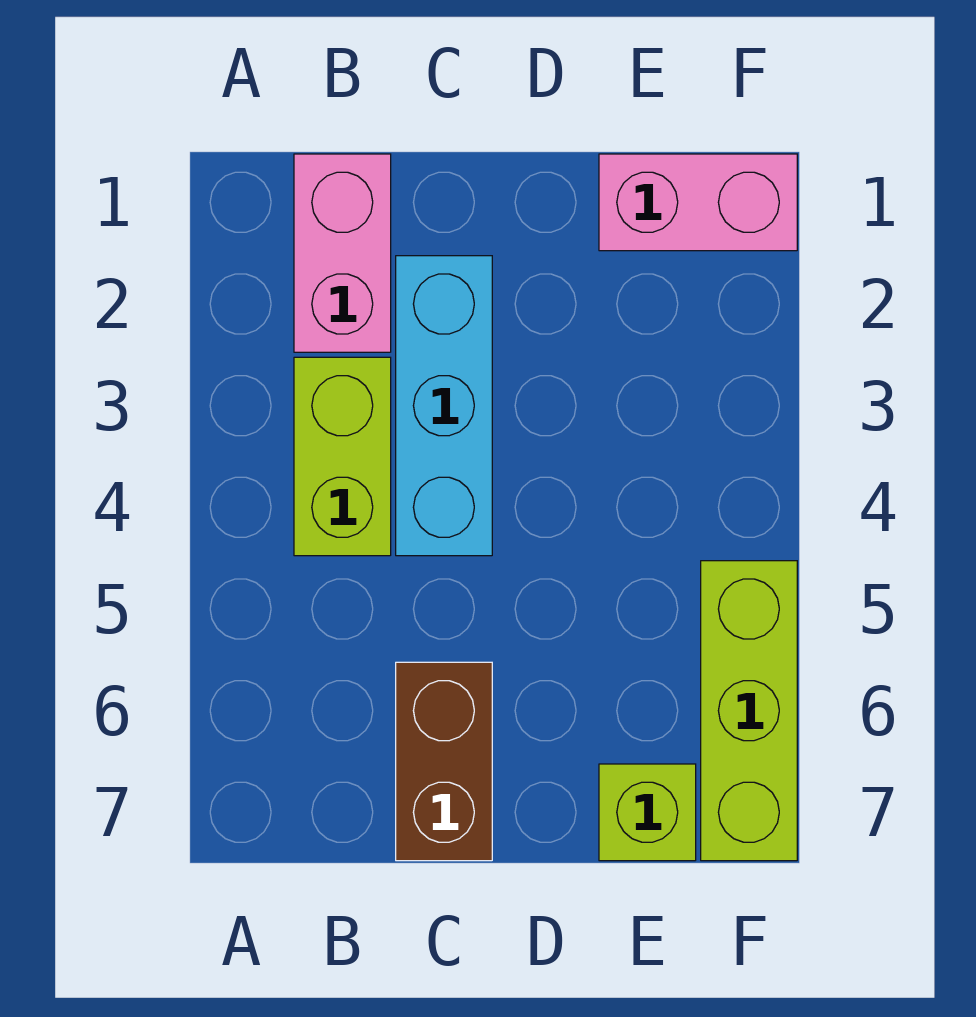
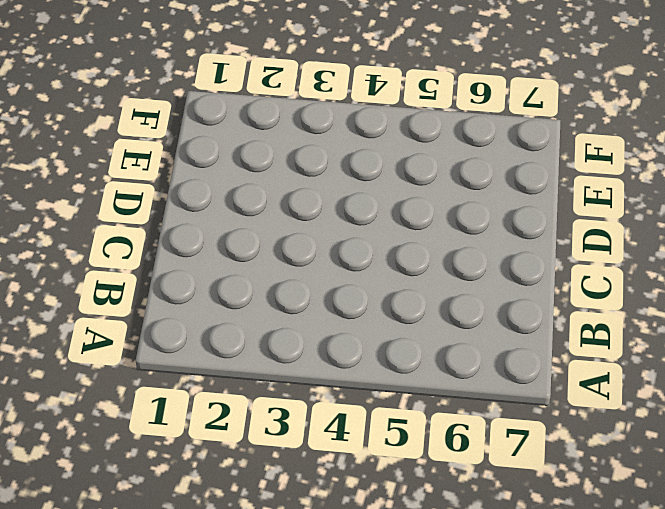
none -> pink brick B1:B2 level 1
none -> lime brick B3:B4 level 1

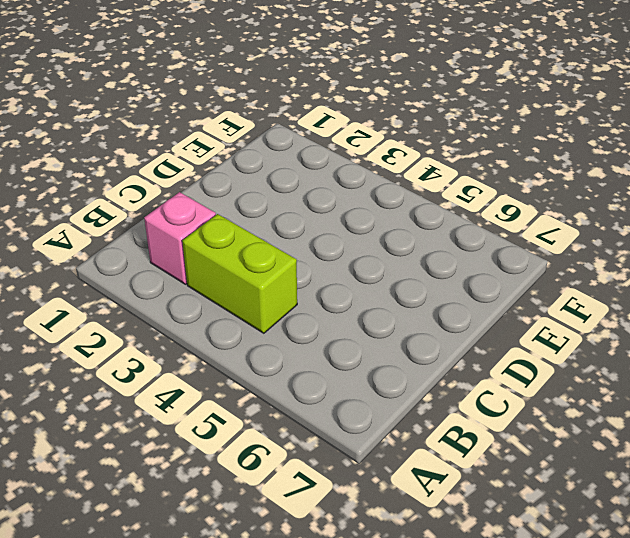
pink brick B2 level 1 -> pink brick B1:B2 level 1
none -> cyan brick C2:C4 level 1
none -> brown brick C6:C7 level 1

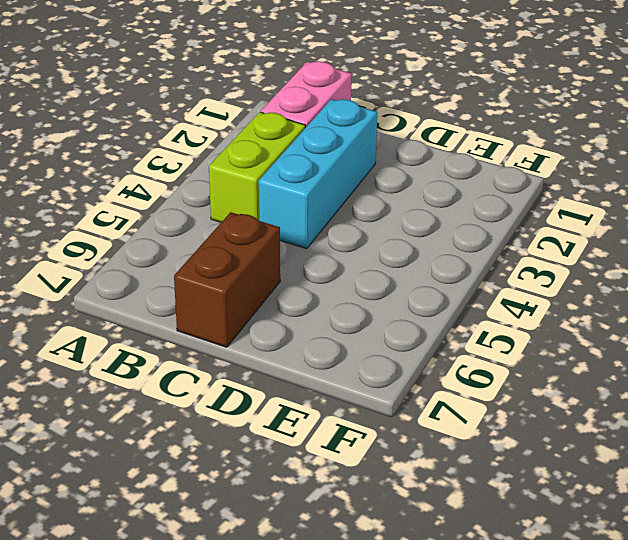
none -> pink brick E1:F1 level 1
none -> lime brick E7 level 1

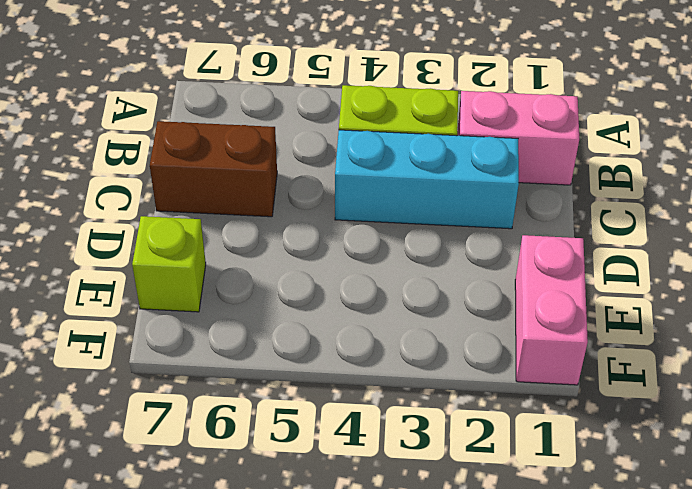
none -> lime brick F5:F7 level 1

